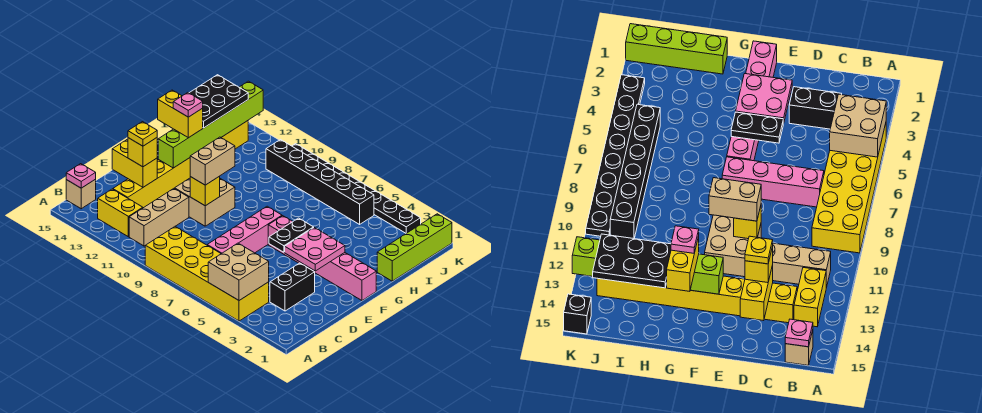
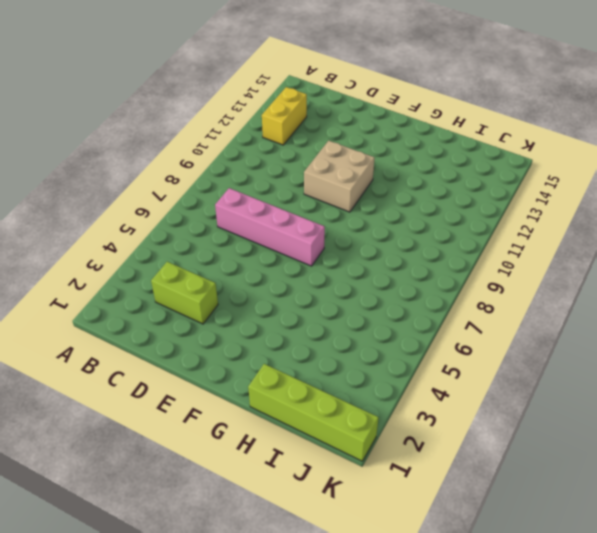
lime brick C3:D3 level 1 -> black brick C3:D3 level 1
none -> yellow brick A4:B9 level 1
none -> tan brick B11:D11 level 1
none -> tan brick B15 level 1

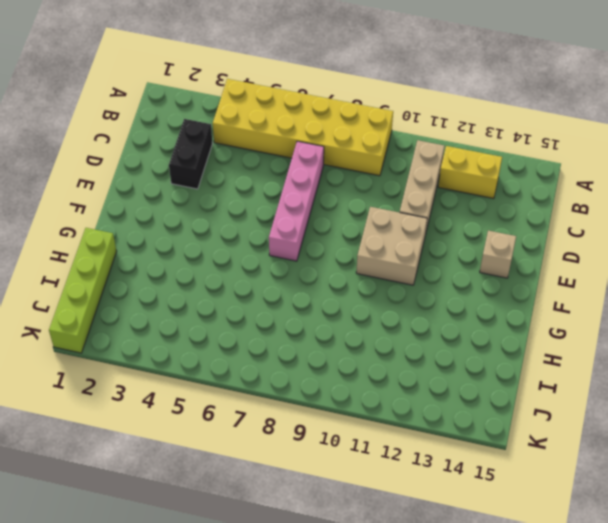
tan brick E14 level 1 -> tan brick B15 level 1
none -> yellow brick C13:J13 level 1
none -> pink brick F1:F6 level 1
none -> black brick J5:J10 level 1

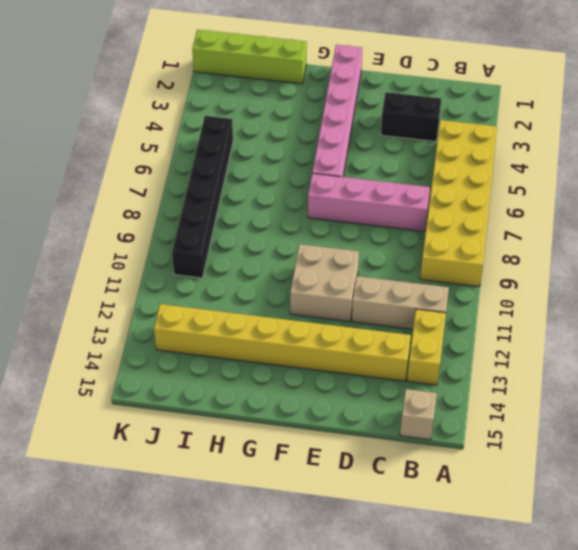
none -> black plate K3:K10 level 1
none -> black brick K15 level 1
none -> tan brick A4:B5 level 2

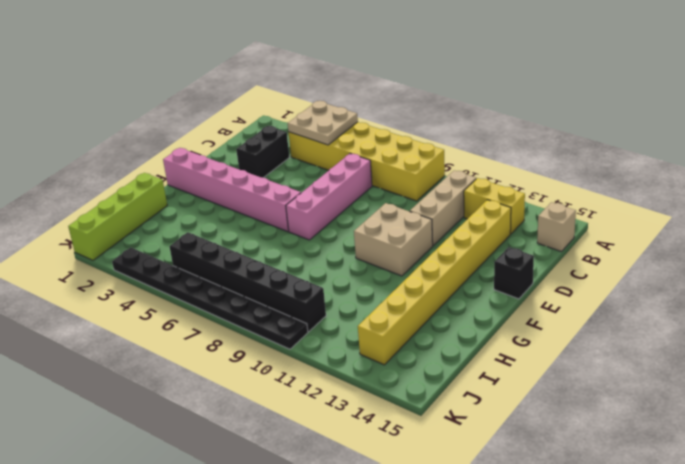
tan plate A4:B5 level 2 -> tan brick A4:B5 level 2
black brick E15 level 1 -> black brick K15 level 1
none -> pink plate B15 level 2
none -> yellow brick D13:D14 level 2
none -> pink plate E3:F4 level 2

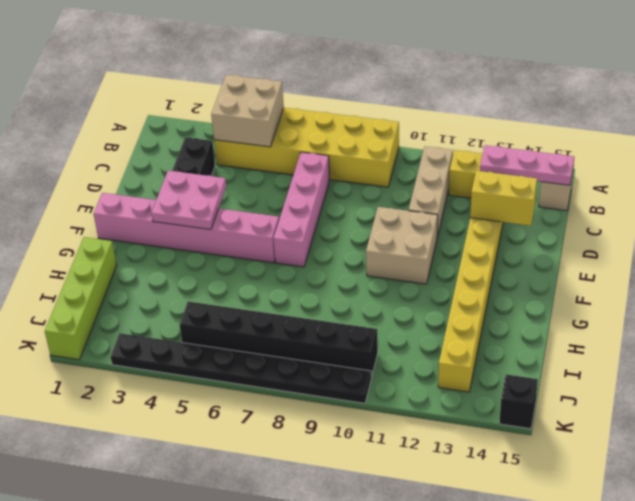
pink plate B13:B15 level 2 -> pink plate B15 level 2
none -> black plate E5:F5 level 2
none -> yellow brick E10 level 2
none -> lime brick F13:K13 level 2

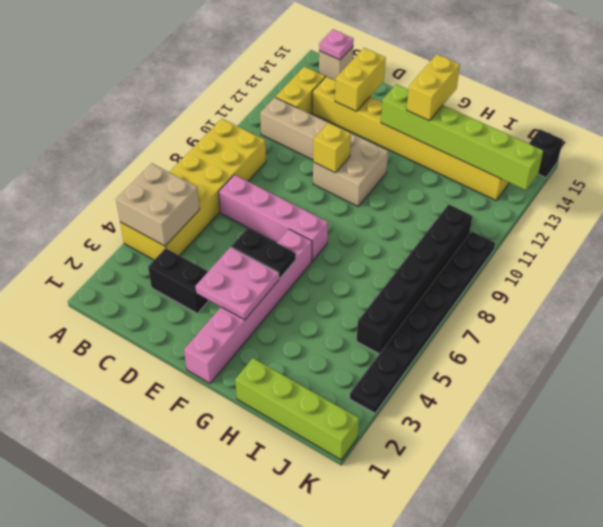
none -> yellow brick D13 level 3
none -> tan brick E10:F10 level 3
none -> black plate H13:J14 level 3

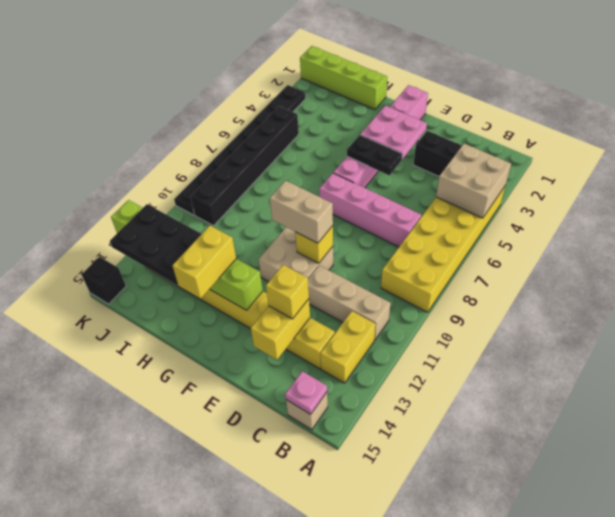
none -> yellow plate D13 level 4
none -> pink plate G13 level 4

